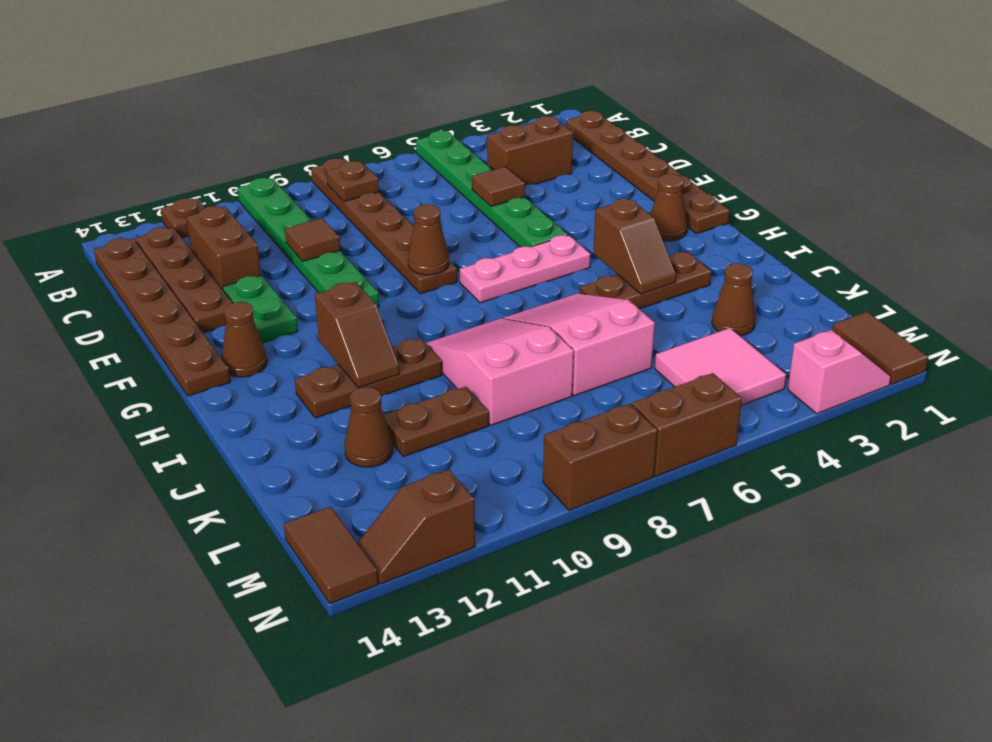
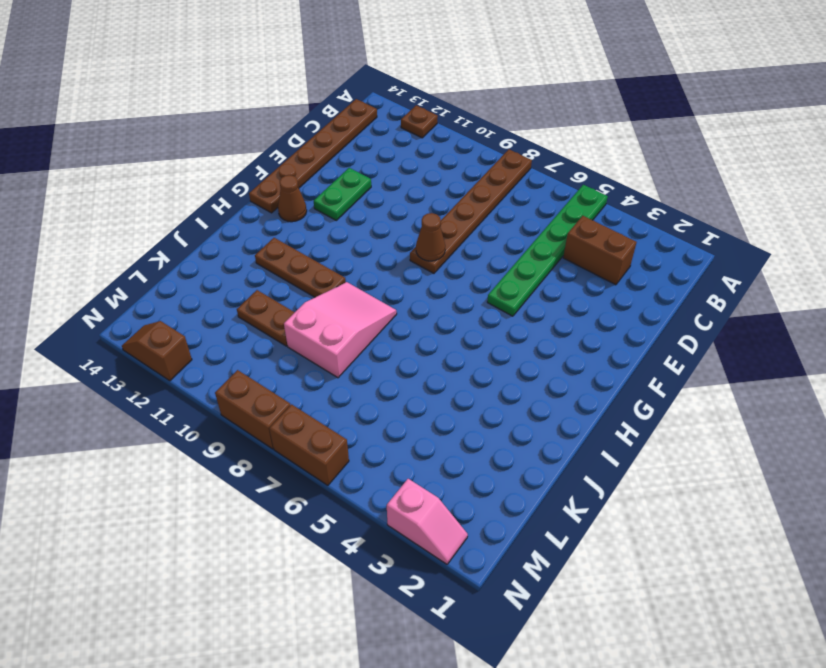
none -> green plate A10:F10 level 1
none -> brown plate B1:G1 level 1
none -> brown plate B13:E13 level 1
none -> brown brick C12:D12 level 1

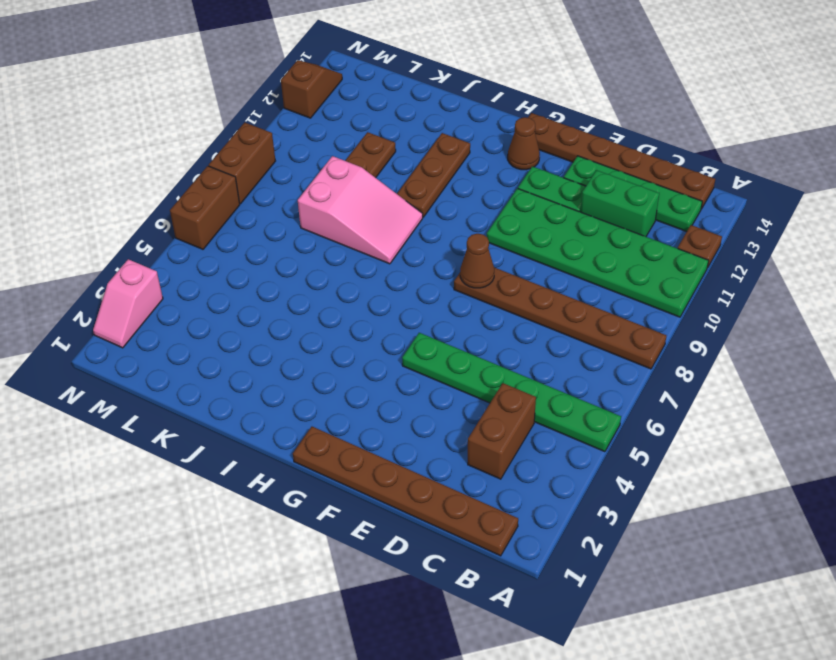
green plate A10:F11 level 1 -> green plate A10:F10 level 1
green plate B13:E13 level 1 -> brown plate B13:E13 level 1
green brick C12:D12 level 1 -> brown brick C12:D12 level 1
none -> brown cone G2 level 1
none -> pink plate G5:G7 level 1
none -> brown plate I3:I5 level 1
none -> pink slope I6:K7 level 1 top K

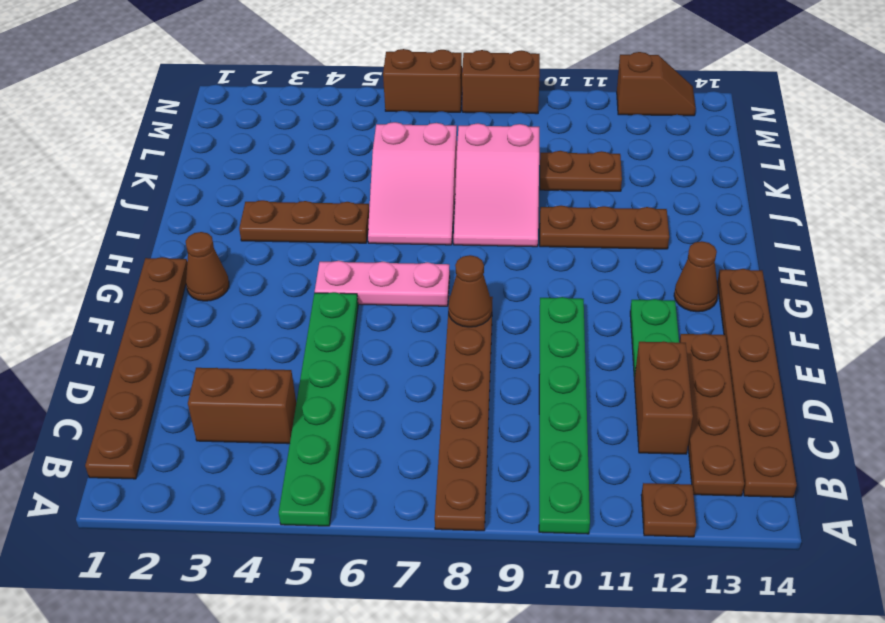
none -> brown cone K3 level 1
none -> brown cone K12 level 1
none -> pink tile L4:M5 level 1
none -> brown tile M1:N1 level 1

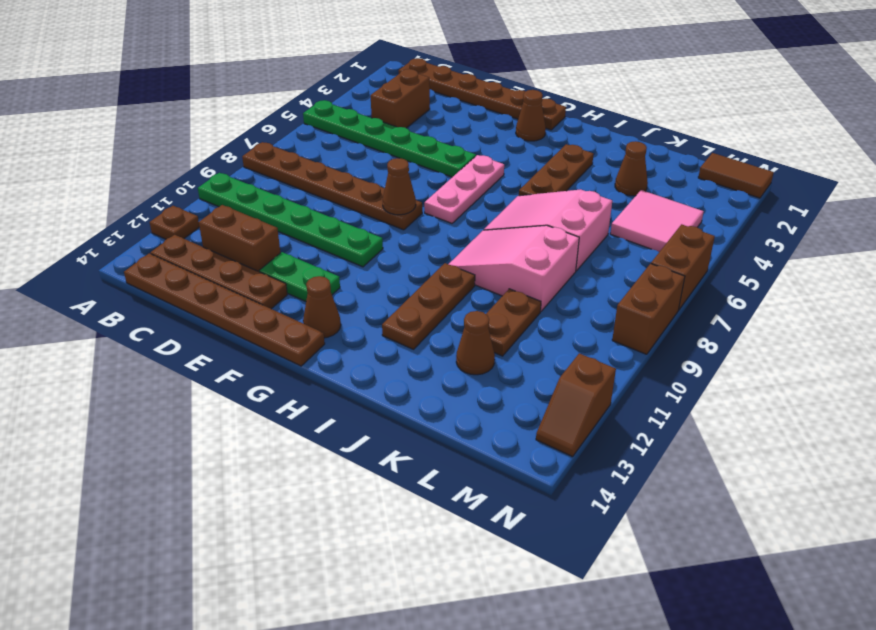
none -> brown tile M14:N14 level 1
none -> pink slope N2:N3 level 1 top 3
none -> brown plate B8 level 2
none -> brown tile D5 level 2

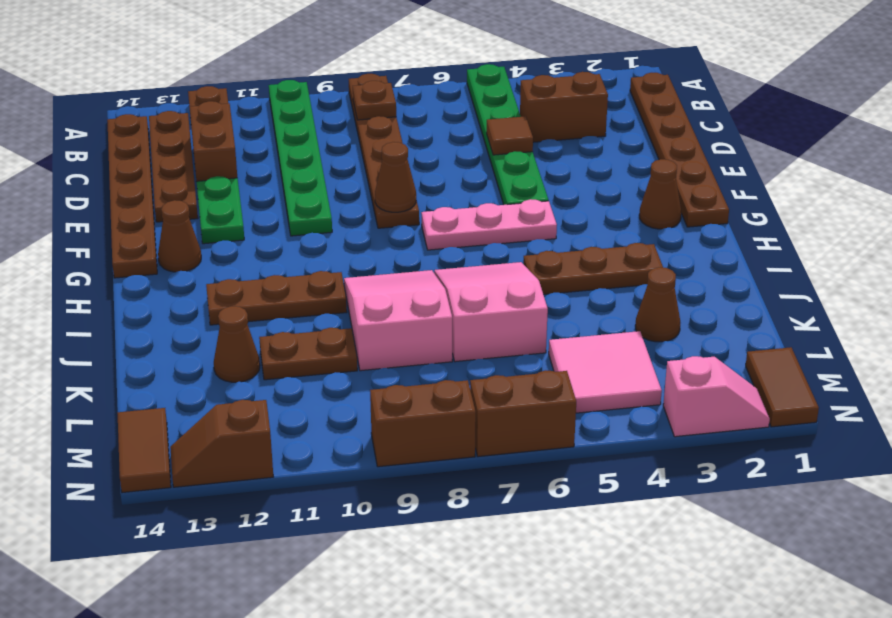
none -> brown tile D10 level 2
none -> brown slope H4:I4 level 2 top H
none -> brown slope H11:I11 level 2 top H

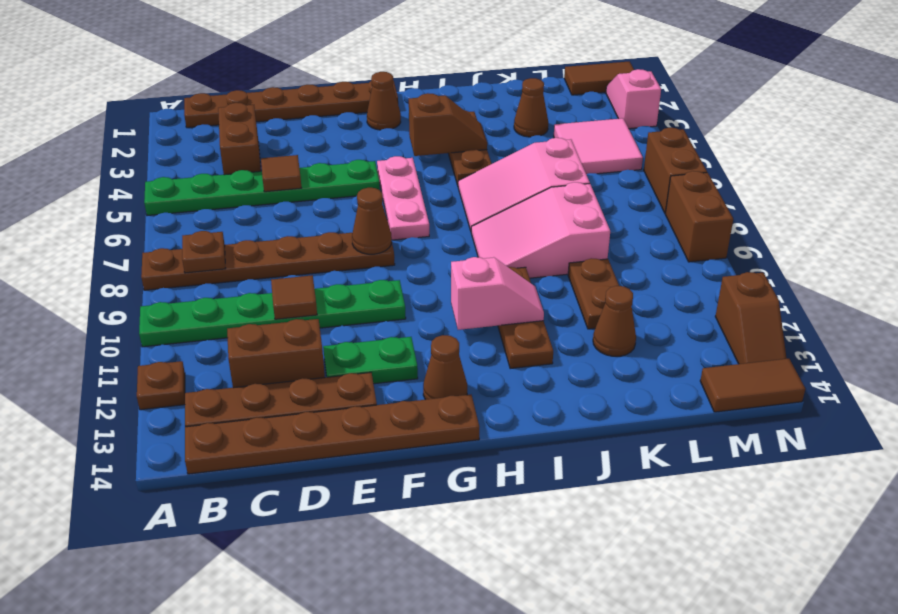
pink slope H11:I11 level 2 top H -> brown slope H11:I11 level 2 top H

